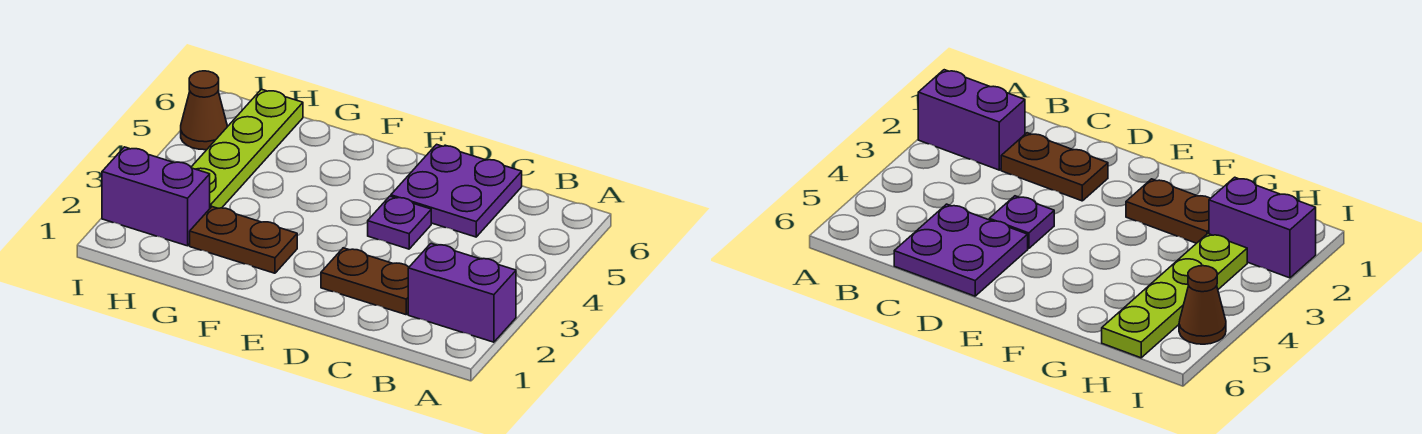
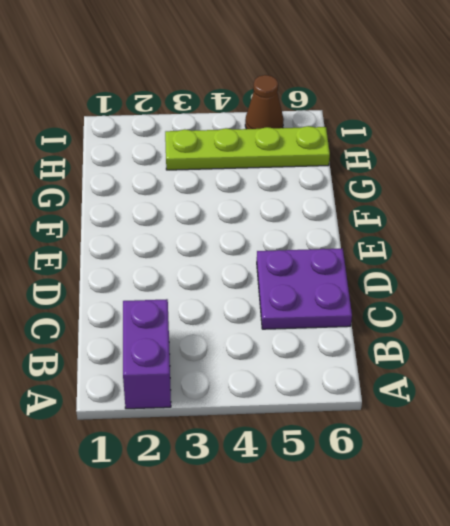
none -> brown plate C2:D2 level 1
none -> purple plate D4 level 1

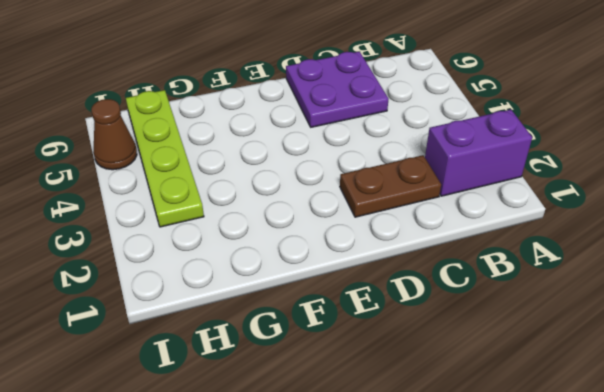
none -> purple plate D4 level 1
none -> brown plate F2:G2 level 1

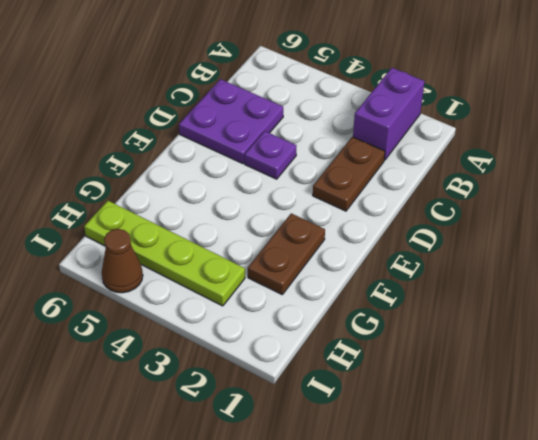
none -> purple brick H2:I2 level 1

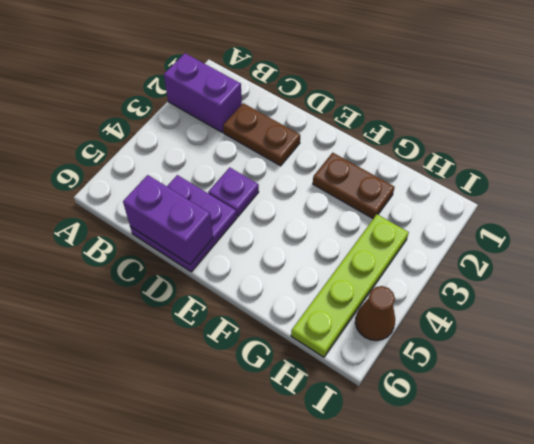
purple brick C6:D6 level 2 -> purple brick H2:I2 level 1

